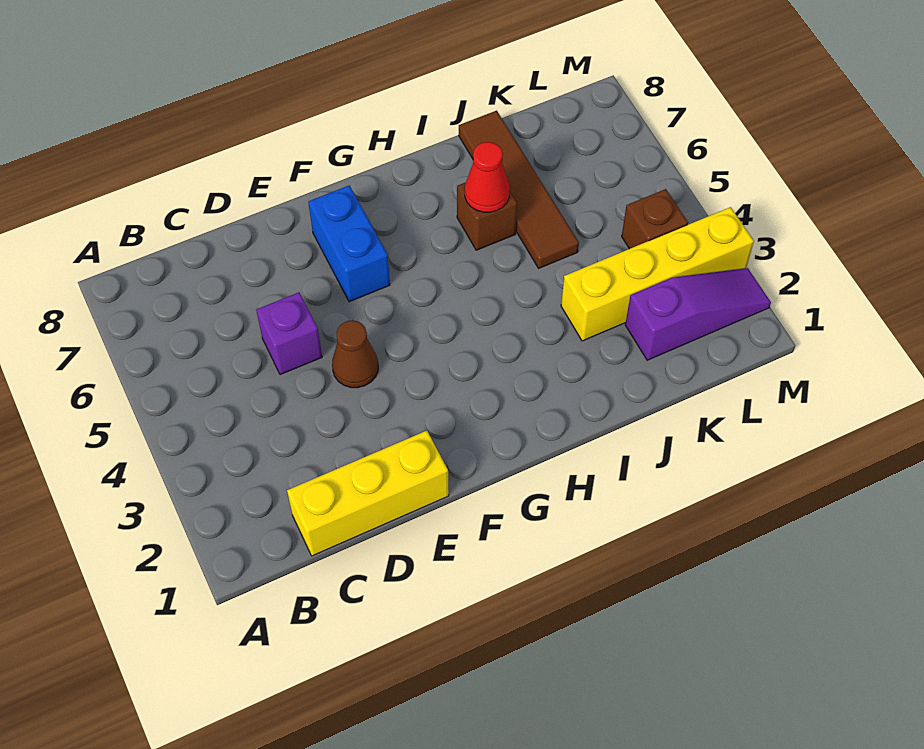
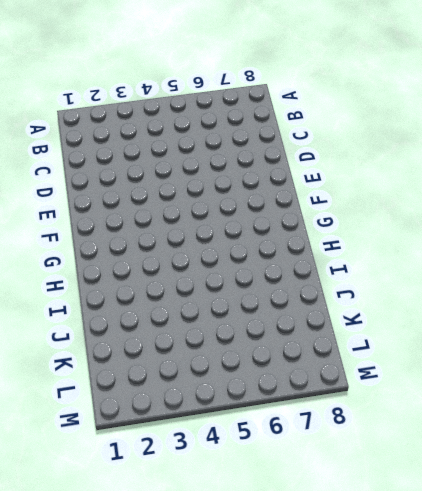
none -> yellow brick C1:E1 level 1
none -> purple brick D5 level 1

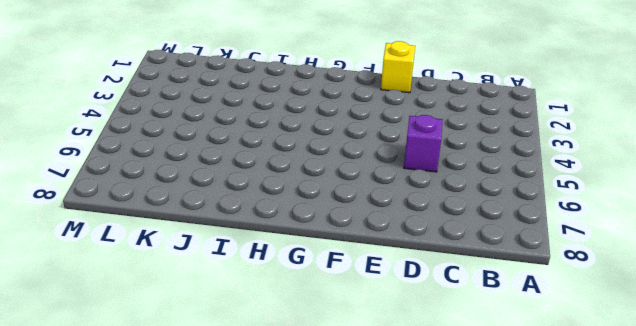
yellow brick E1 level 1 -> yellow brick C1:E1 level 1
none -> brown cone E4 level 1
none -> blue brick F6:F7 level 1

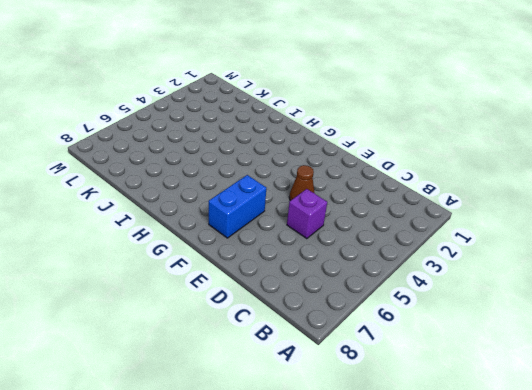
none -> yellow brick C1:E1 level 1
none -> brown brick I6 level 1

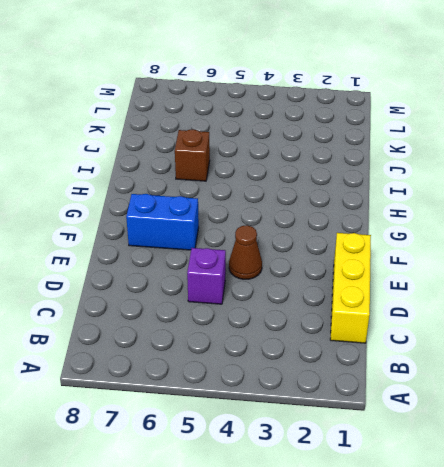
none -> yellow brick J3:M3 level 1
none -> brown tile J5:J8 level 1

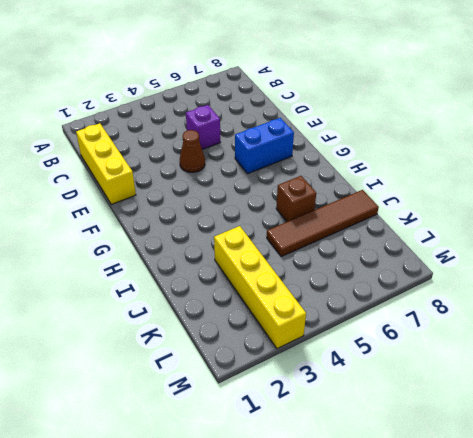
none -> purple slope K2:M2 level 1 top K
none -> brown brick L4 level 1

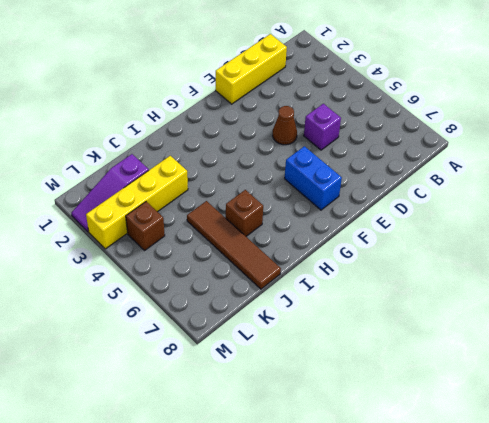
none -> red cone I6 level 2

